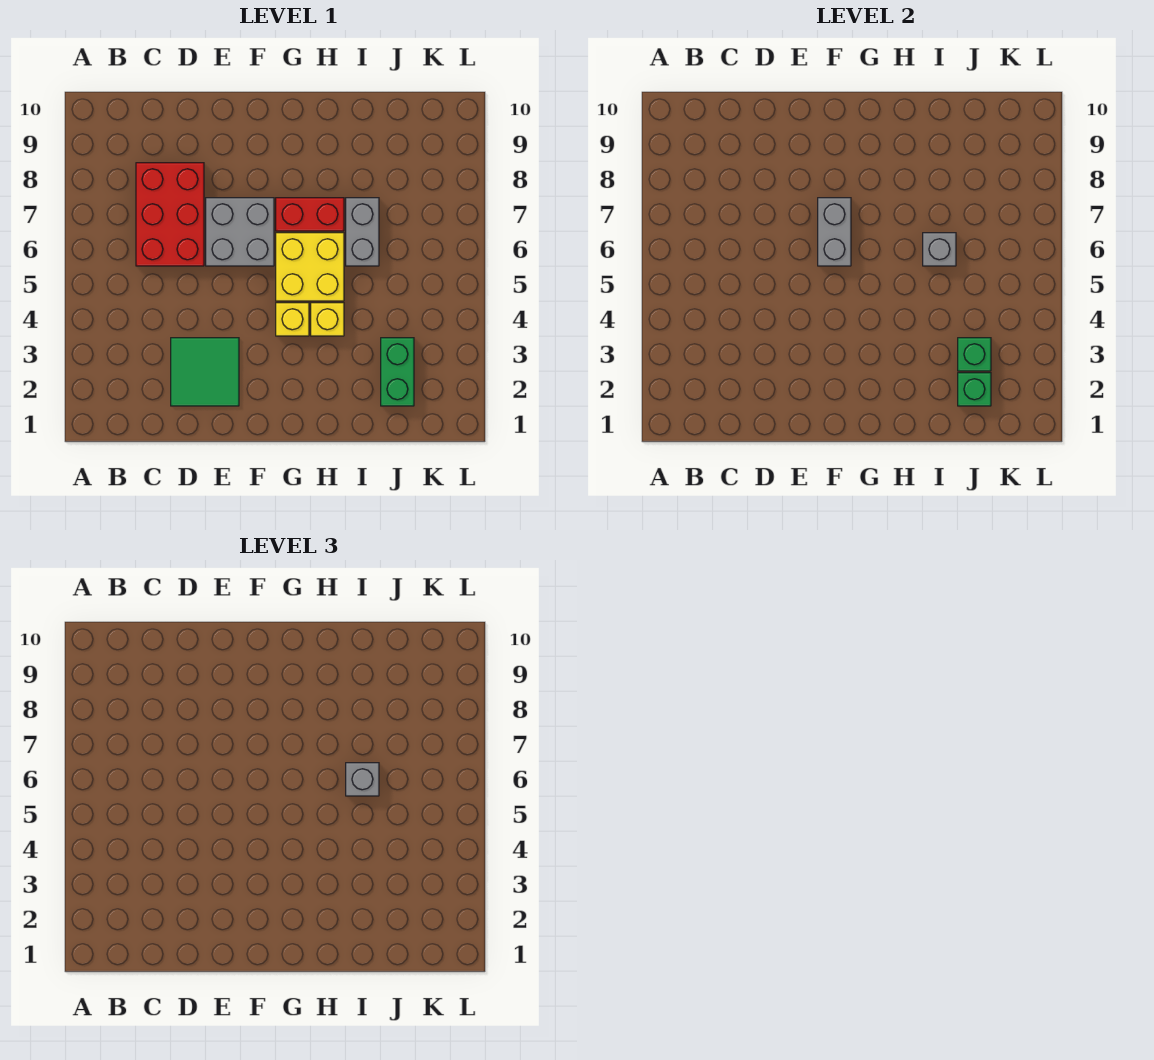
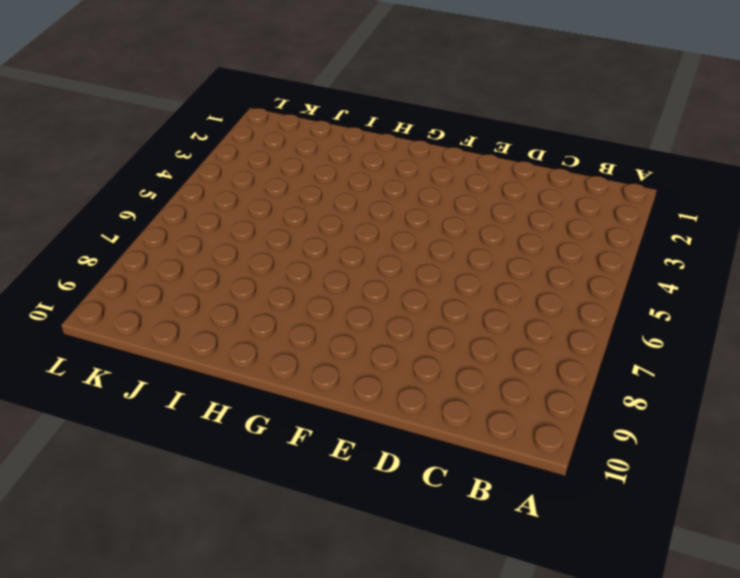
none -> red brick C6:D8 level 1
none -> green tile D2:E3 level 1
none -> grey brick E6:F7 level 1

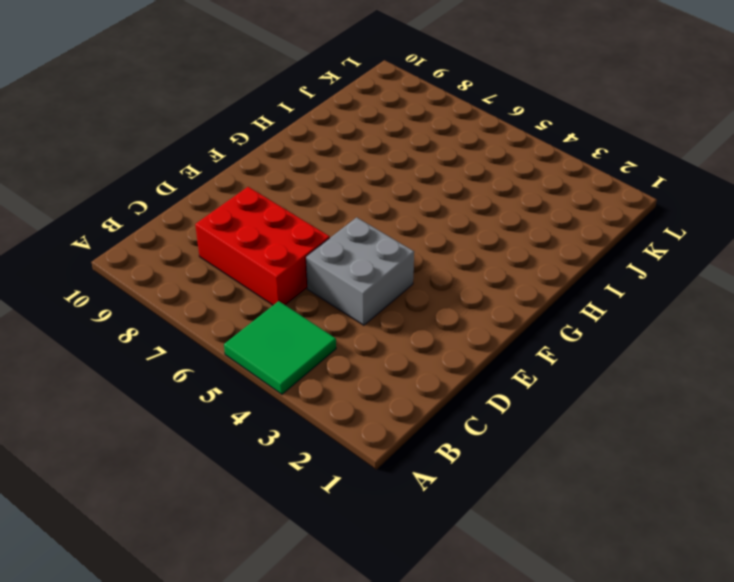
green tile A4:B5 level 1 -> green tile D2:E3 level 1
grey brick D4:E5 level 1 -> grey brick E6:F7 level 1
none -> yellow brick G4 level 1
none -> yellow brick G5:H6 level 1
none -> red brick G7:H7 level 1

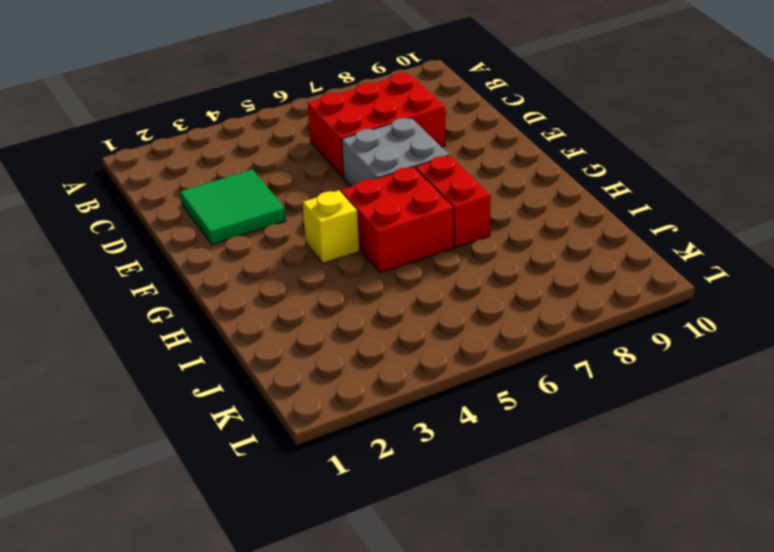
red brick G5:H6 level 1 -> yellow brick G5:H6 level 1
none -> yellow brick H4 level 1
none -> grey brick I6:I7 level 1
none -> green brick J2:J3 level 1

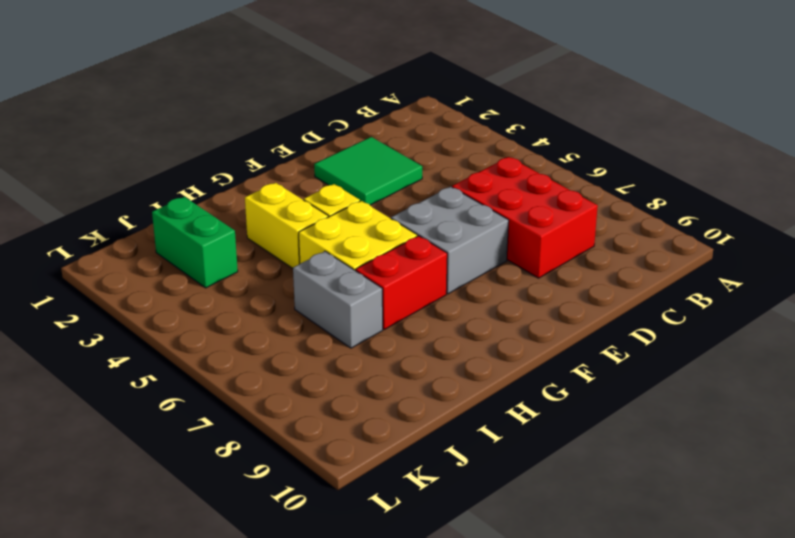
yellow brick H3:H4 level 1 -> yellow brick H4 level 1
none -> grey brick F6:F7 level 2
none -> grey brick I6 level 2
none -> green brick J2 level 2

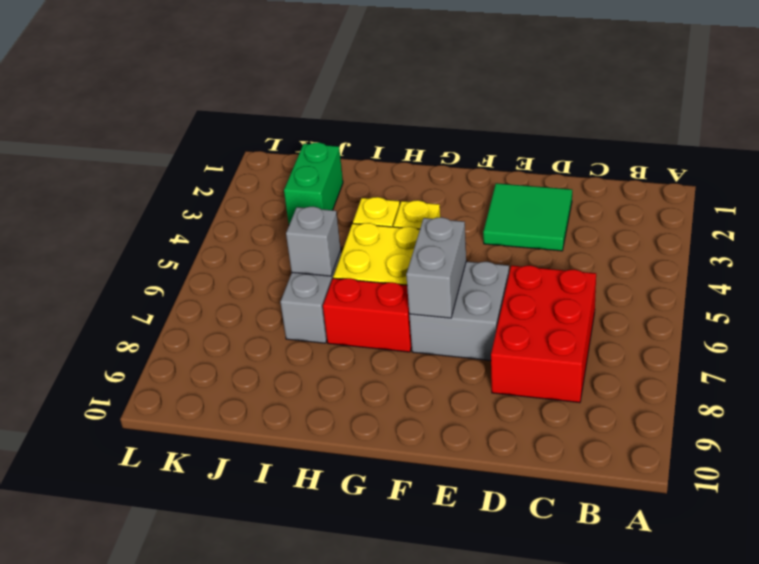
none -> green brick J2 level 2
none -> green brick J3 level 2
none -> grey brick I6 level 3

